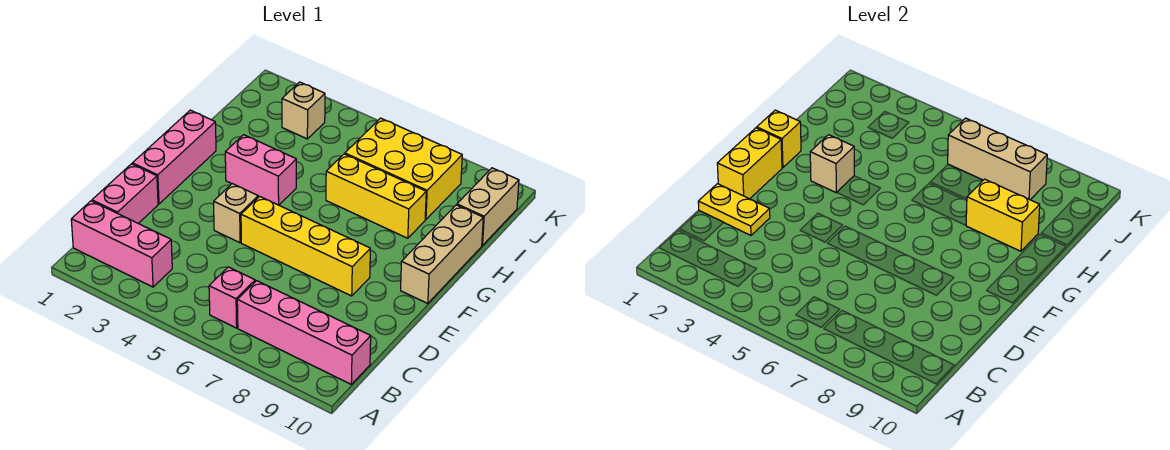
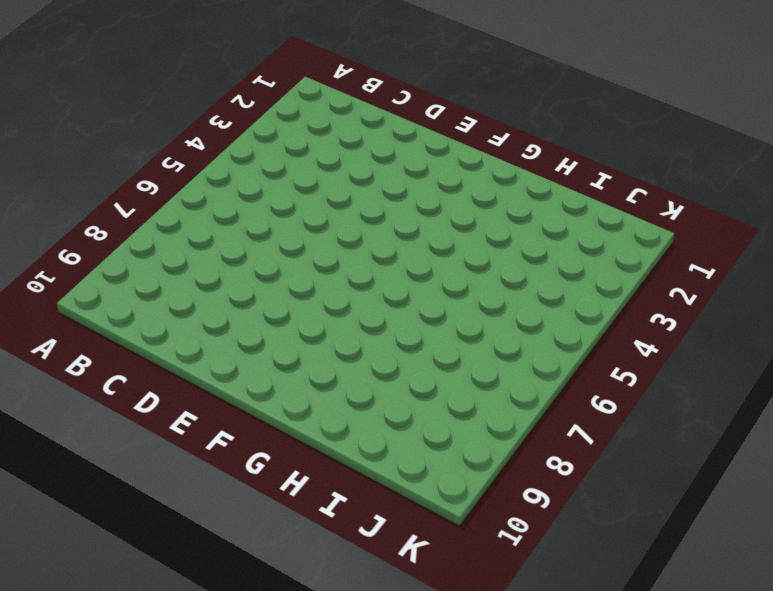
none -> pink brick B1:B3 level 1
none -> pink brick B6 level 1
none -> pink brick B7:B10 level 1

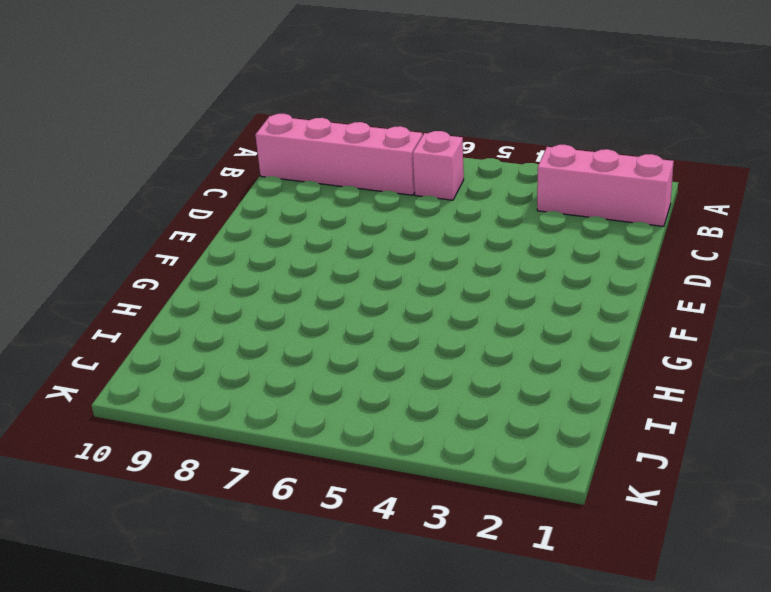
none -> pink brick C1:D1 level 1
none -> pink brick E1:G1 level 1
none -> tan brick E4 level 1

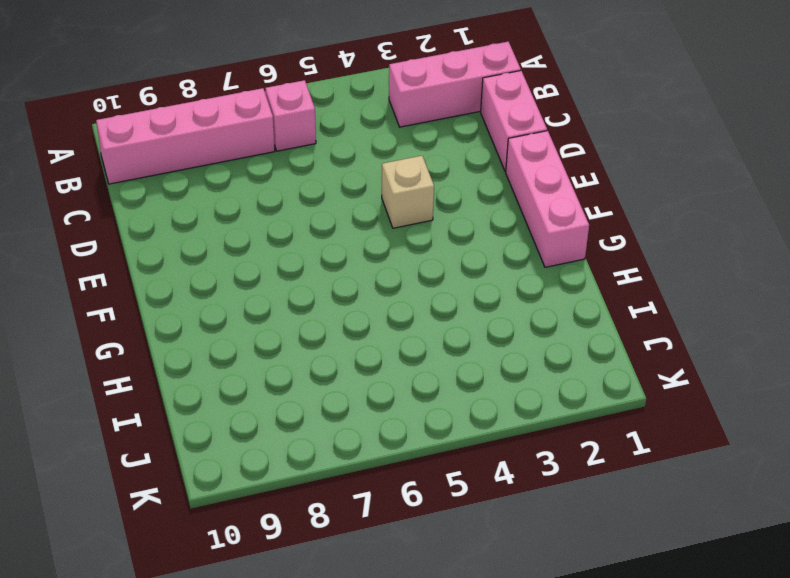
none -> yellow brick E5:E8 level 1
none -> tan brick F10:H10 level 1
none -> pink brick G3:G4 level 1

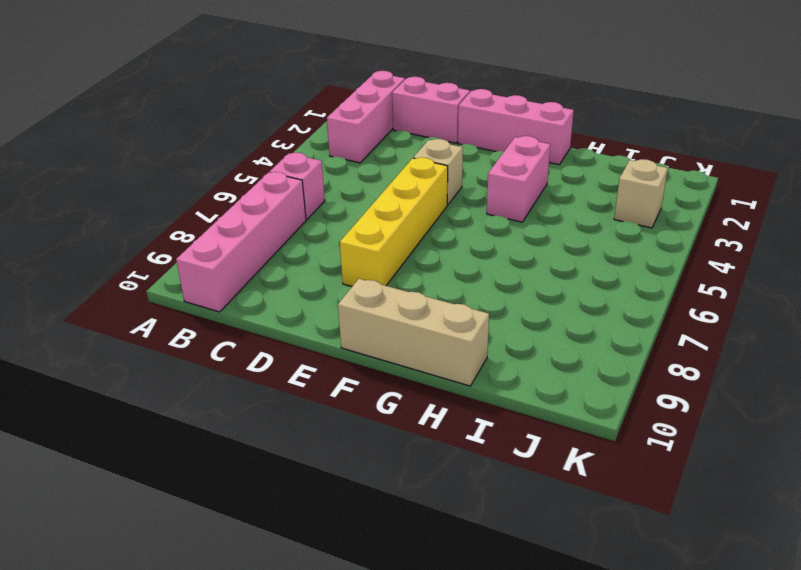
none -> yellow brick H6:H8 level 1
none -> yellow brick I6:J8 level 1
none -> tan brick I10:J10 level 1

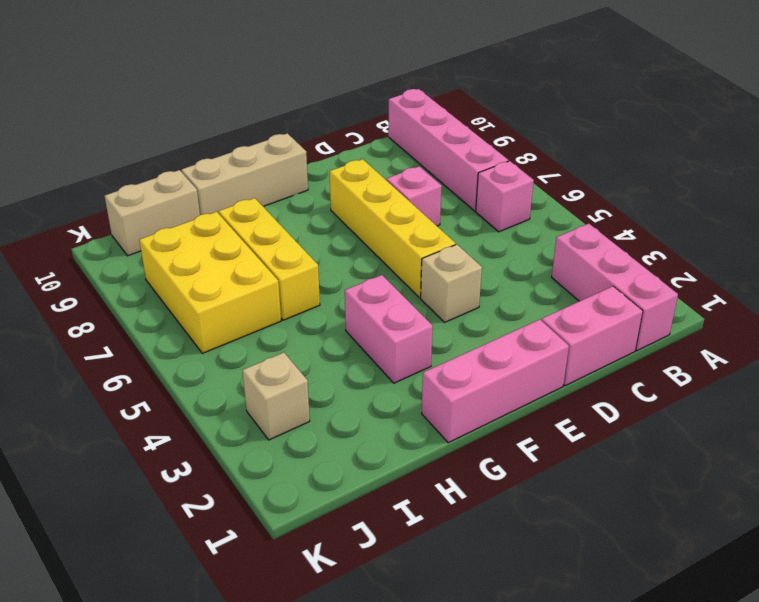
pink brick D7 level 1 -> none
none -> yellow plate D1:D2 level 2
none -> yellow brick E1:F1 level 2
none -> yellow brick G1 level 2

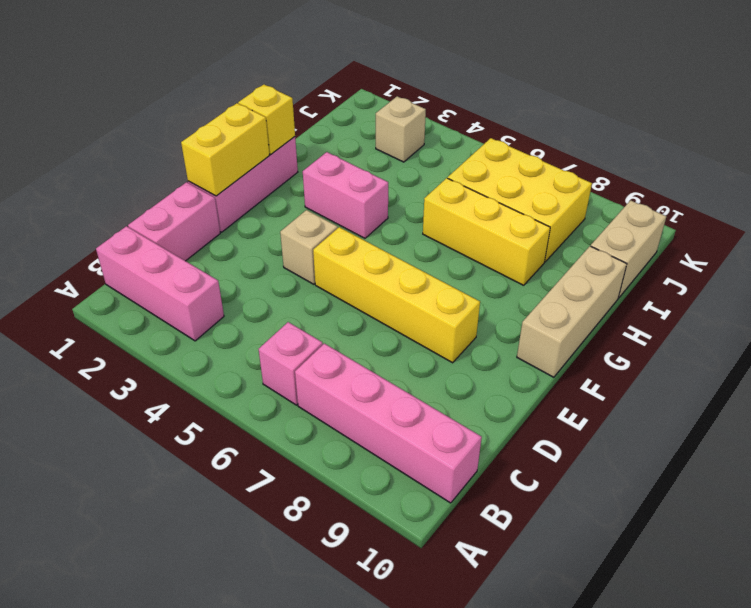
none -> yellow plate D1:D2 level 2
none -> tan brick G3 level 2
none -> yellow brick H8:H9 level 2

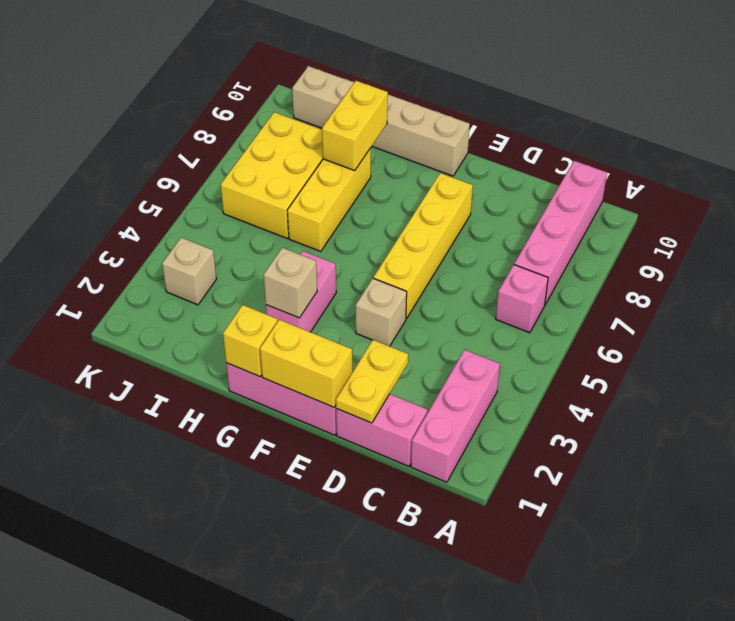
none -> tan brick J6:J8 level 2

